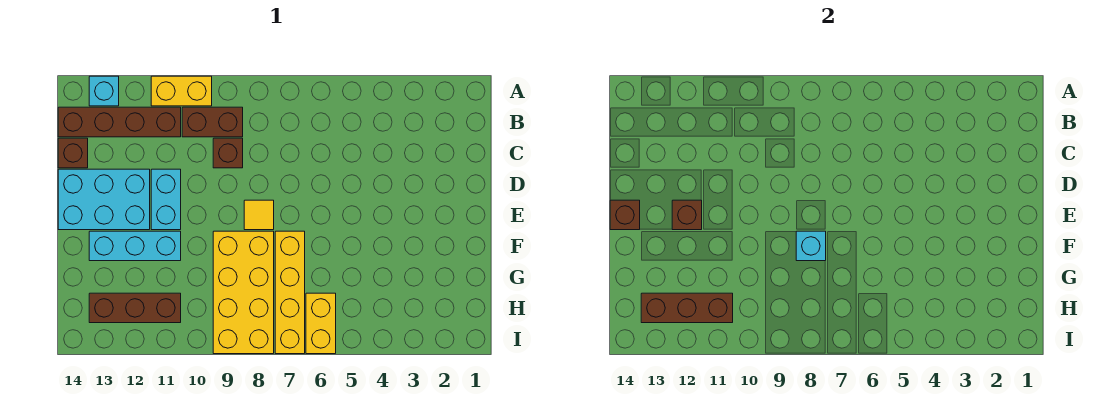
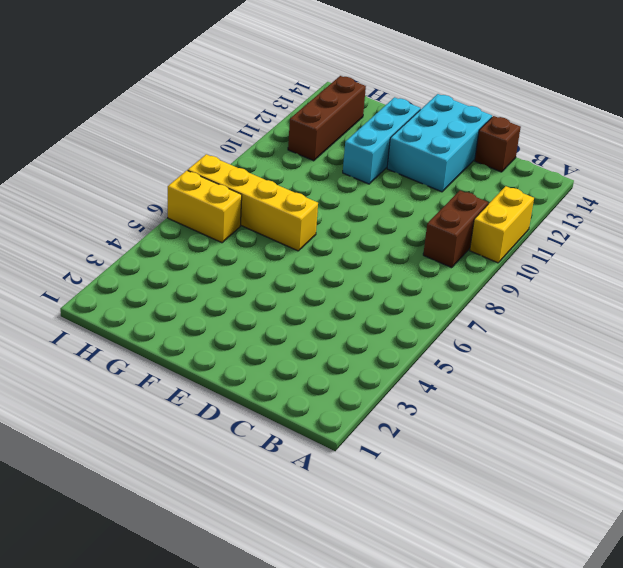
none -> cyan brick A13 level 1
none -> brown brick B11:B14 level 1
none -> brown brick C9 level 1

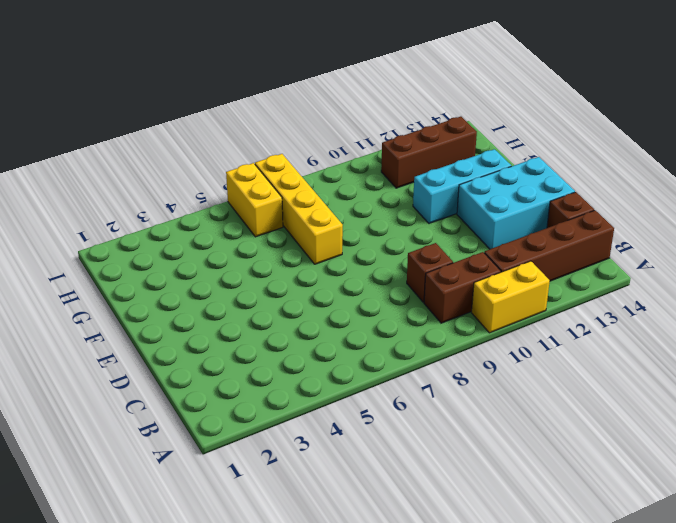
none -> cyan brick A13 level 1
none -> cyan brick D11:E11 level 1
none -> yellow tile E8 level 1

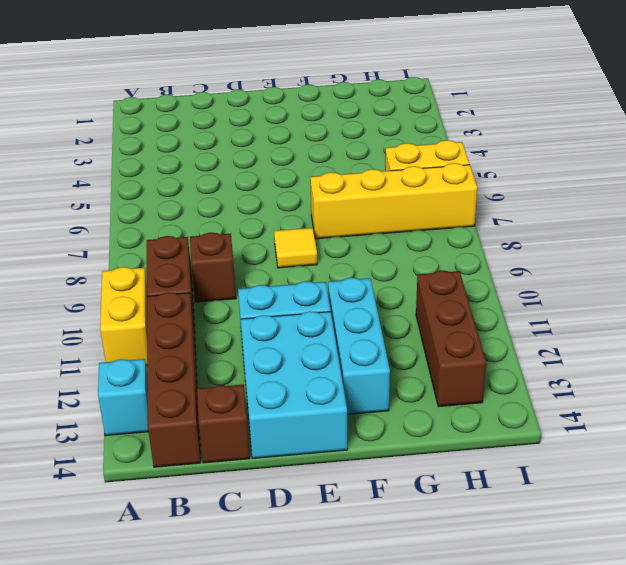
none -> yellow brick F8:I9 level 1
none -> brown brick E12 level 2
none -> brown brick E14 level 2

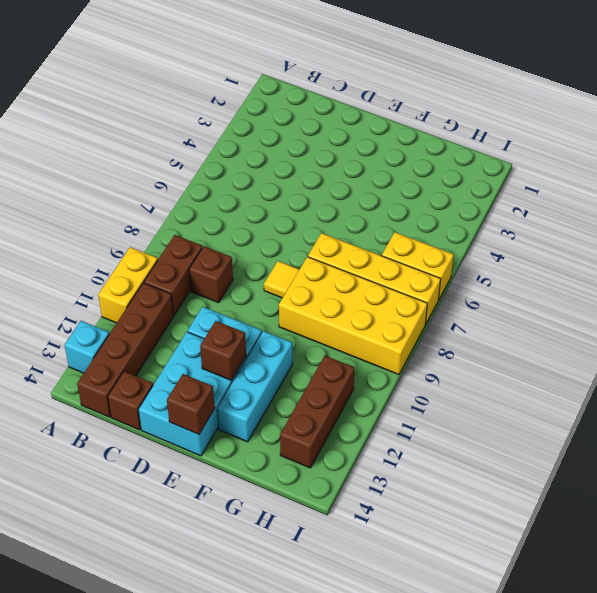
none -> cyan brick F8 level 2
none -> brown brick H11:H13 level 2

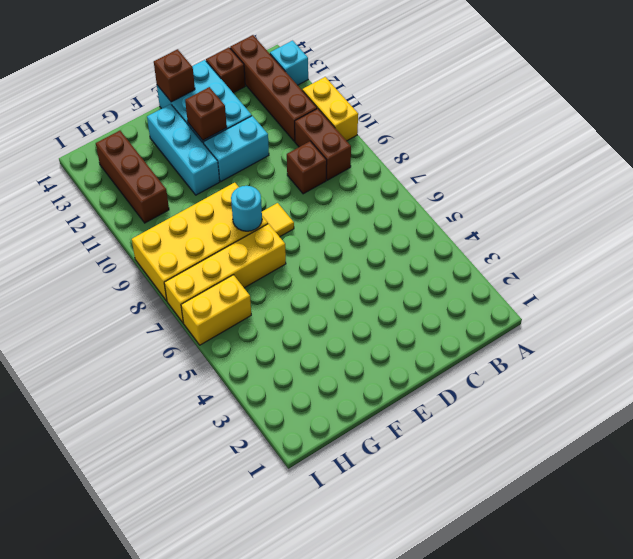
cyan round brick F8 level 2 -> cyan brick F8 level 2
none -> brown brick H11:H13 level 2

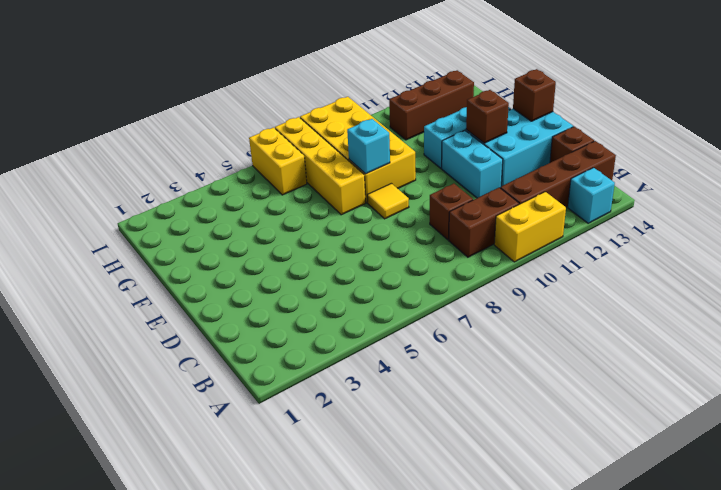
none -> brown brick H11:H13 level 2

